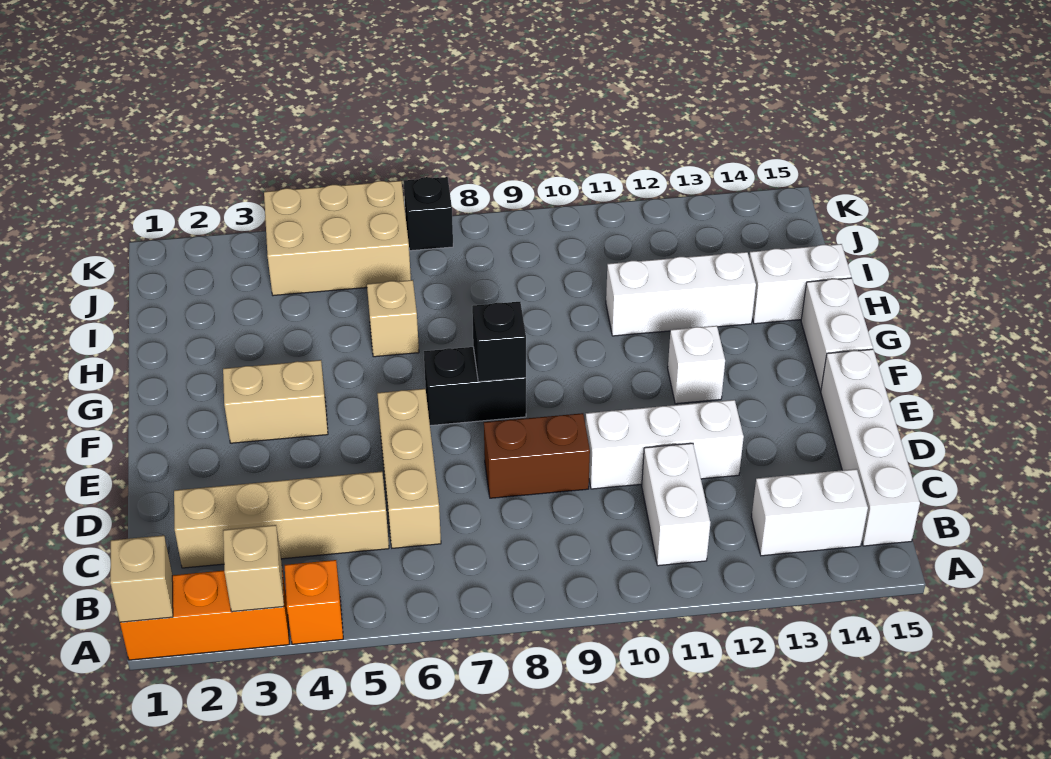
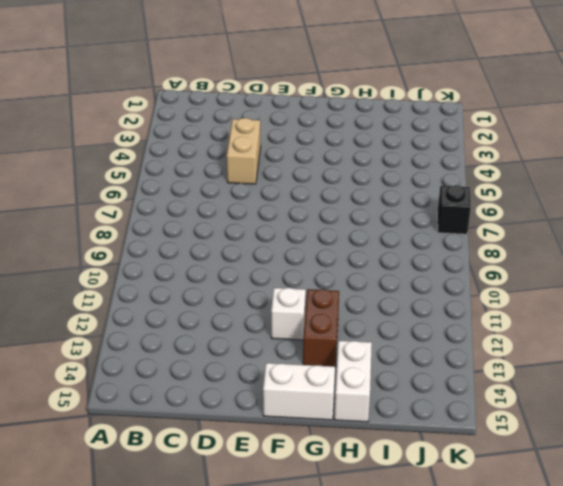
tan brick D4:D5 level 1 -> tan brick F3:F4 level 1
brown brick G12:G13 level 1 -> brown brick D8:D9 level 1
none -> orange brick A1:A3 level 1
none -> orange brick A4 level 1
none -> white brick B11:C11 level 1

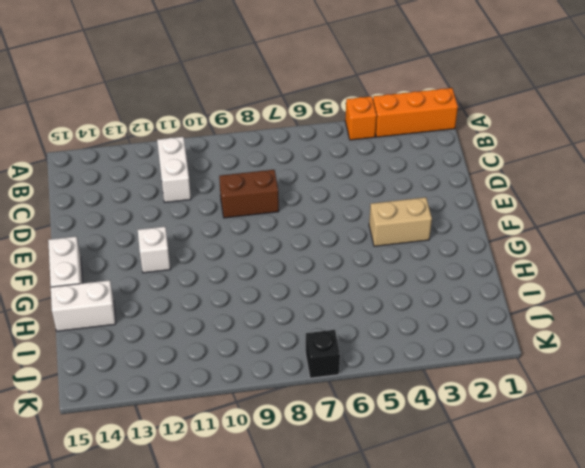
none -> white brick B13:B14 level 1
none -> white brick B15:E15 level 1
none -> tan brick C2:C5 level 1

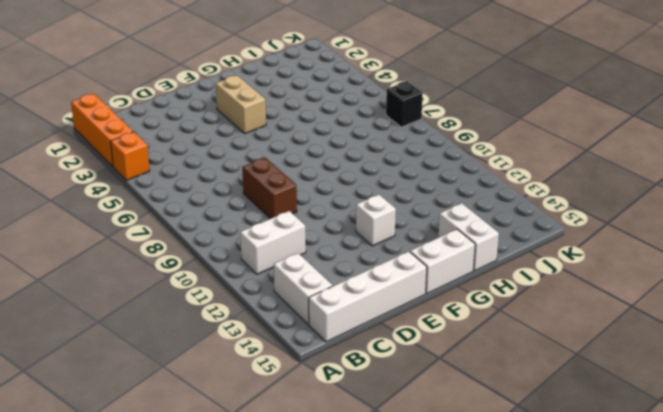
none -> tan brick C2:C5 level 1
none -> tan brick C6:E6 level 1
none -> white brick D10:D12 level 1

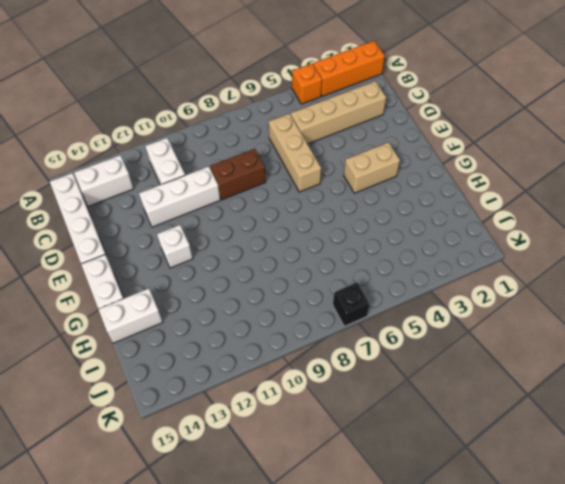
none -> black brick F7:F8 level 1
none -> tan brick H6 level 1
none -> white brick H11:H13 level 1

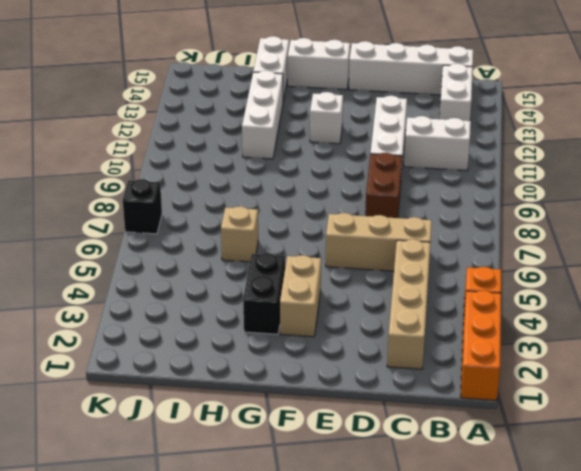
black brick G3:G4 level 1 -> black brick F7:F8 level 1
none -> tan brick J4:K6 level 1
none -> tan brick A1 level 2
none -> tan brick A3 level 2

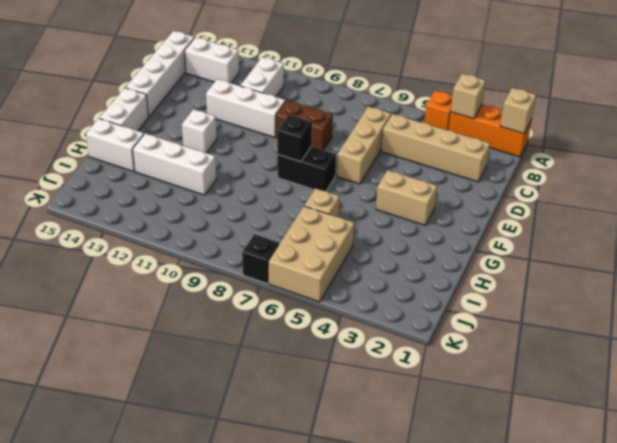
tan brick I5:K6 level 1 -> tan brick J4:K6 level 1

